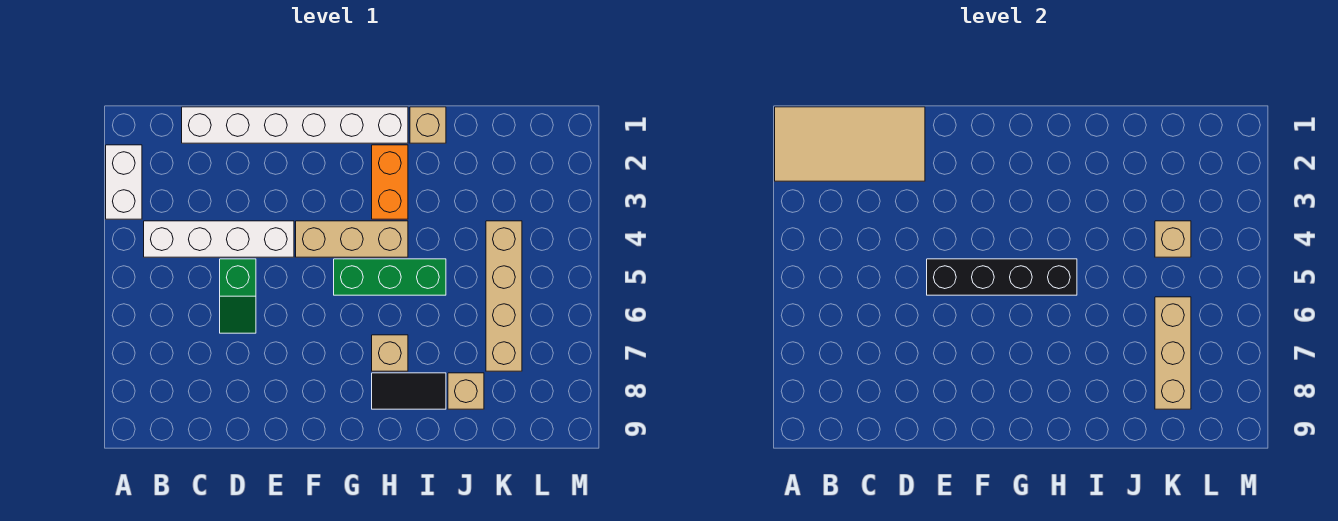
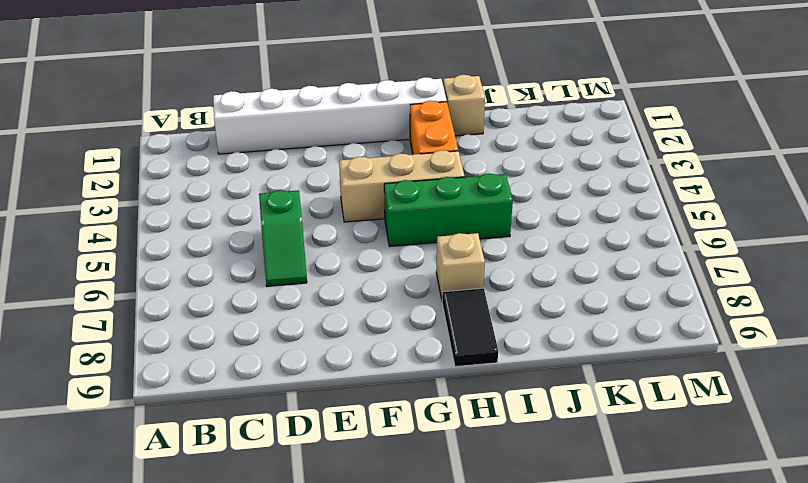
black tile H8:H9 level 1 -> black tile H8:I8 level 1
none -> white brick A2:A3 level 1
none -> white brick B4:E4 level 1
none -> tan brick J8 level 1

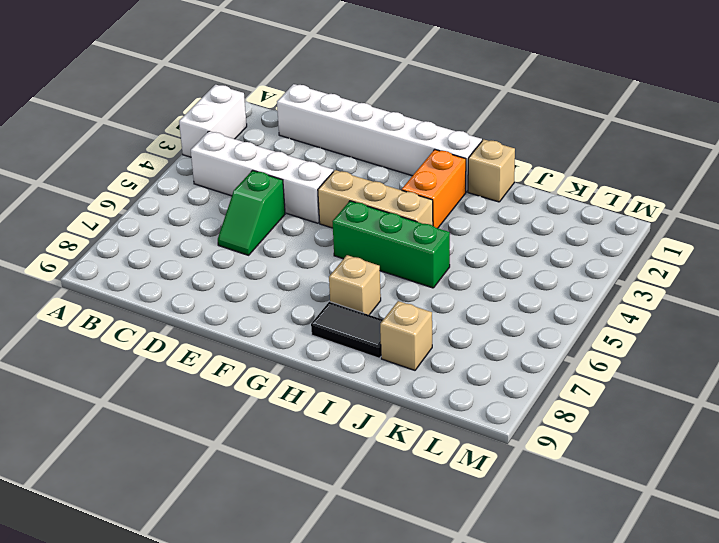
none -> tan brick K4:K7 level 1
none -> tan tile A1:D2 level 2
none -> black brick E5:H5 level 2

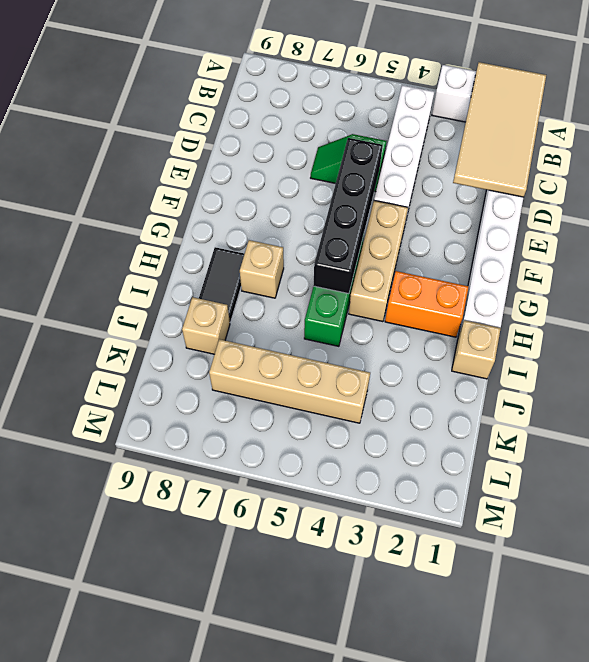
none -> tan brick K4 level 2
none -> tan brick K6:K8 level 2

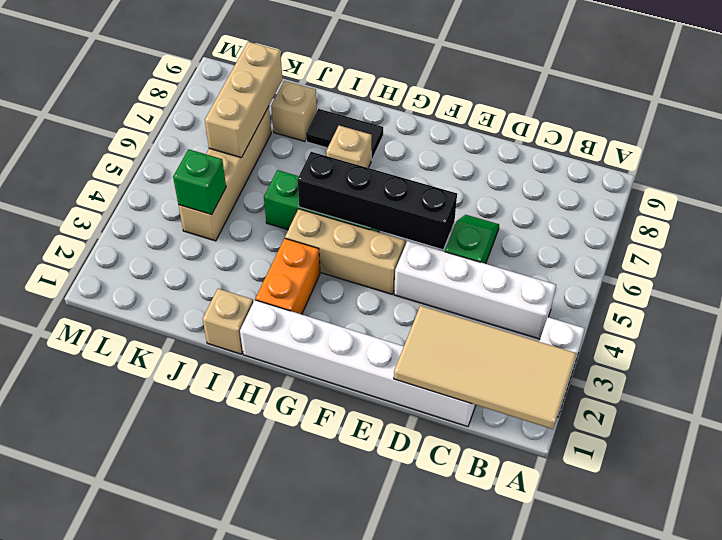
green brick K4 level 2 -> tan brick K4 level 2

